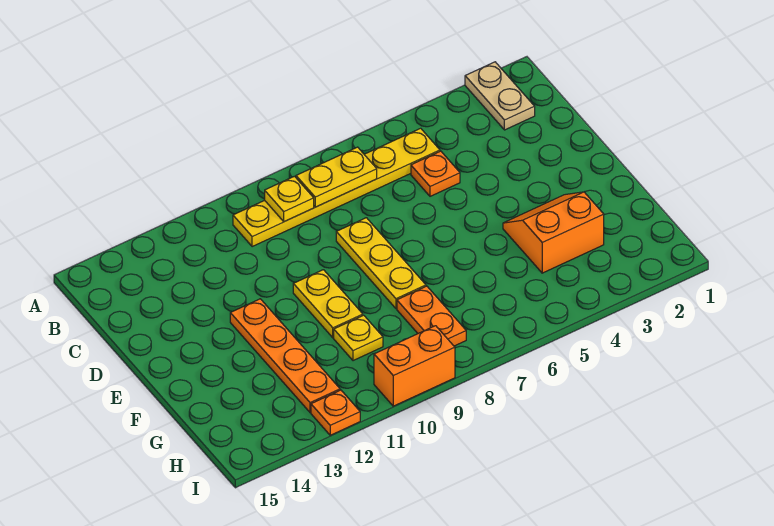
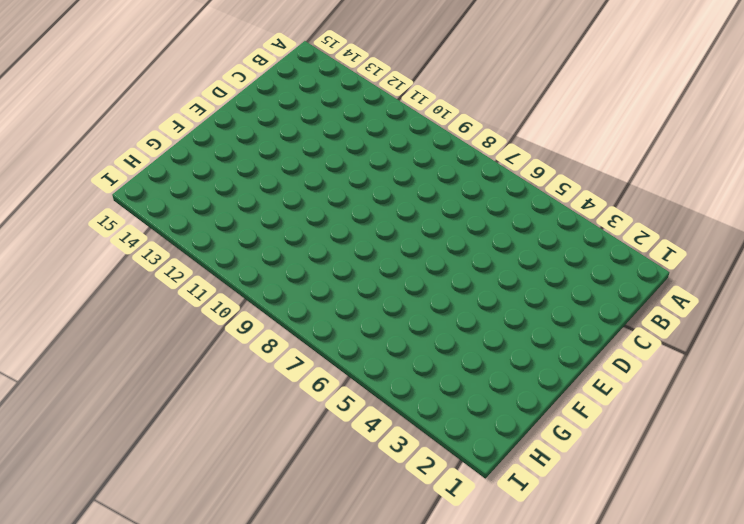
none -> tan plate A2:B2 level 1
none -> yellow plate B5:B10 level 1
none -> orange plate C5 level 1

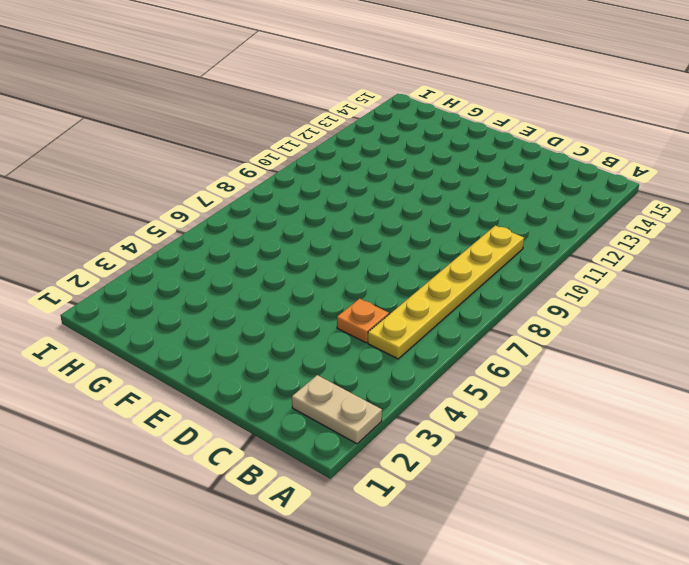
none -> yellow plate D8:F8 level 1
none -> yellow plate E10:F10 level 1
none -> orange plate E12:H12 level 1

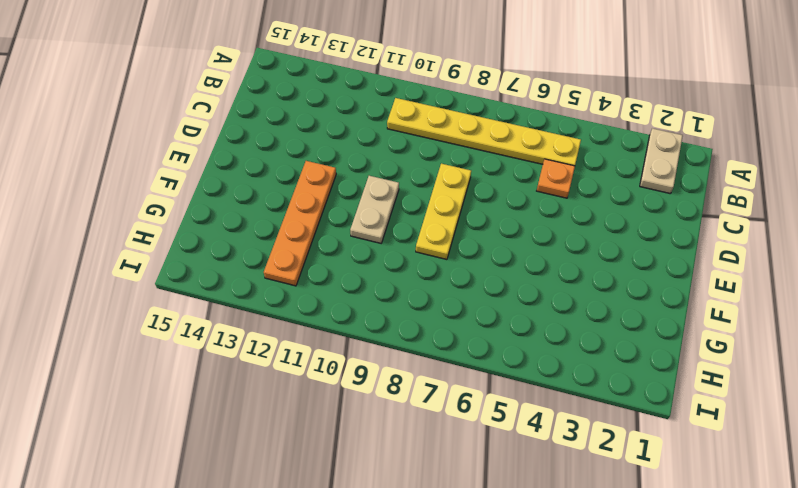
tan plate E10:F10 level 1 -> yellow plate E10:F10 level 1
none -> orange slope F3:G4 level 1 top G
none -> orange plate G8:H8 level 1
none -> yellow plate G10 level 1

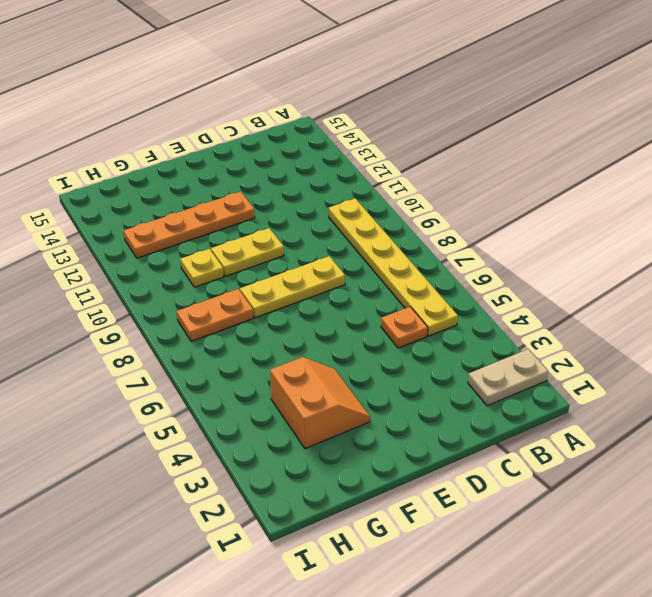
none -> orange brick I9:I10 level 1
none -> orange plate I12 level 1
none -> yellow plate B7:B8 level 2

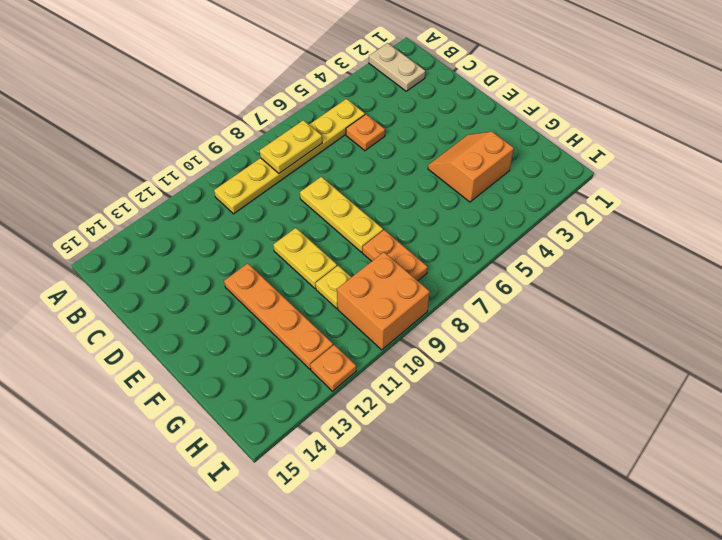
orange brick H9:I10 level 1 -> orange brick I9:I10 level 1
none -> yellow plate B9 level 2

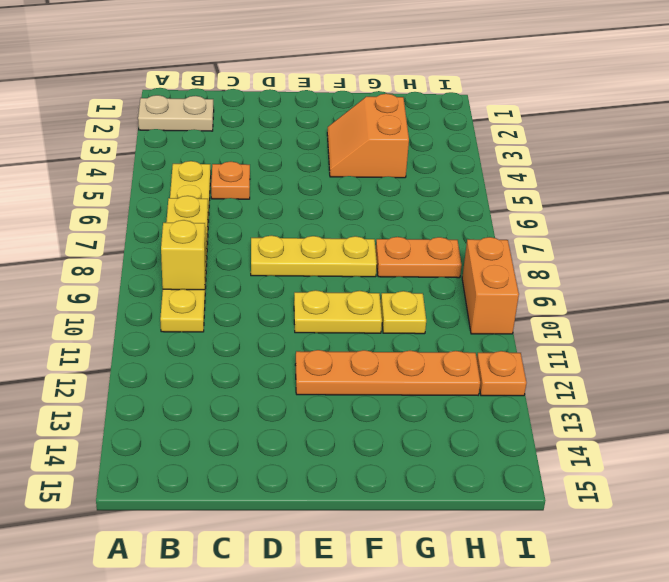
yellow brick B9 level 2 -> yellow plate B9 level 2

